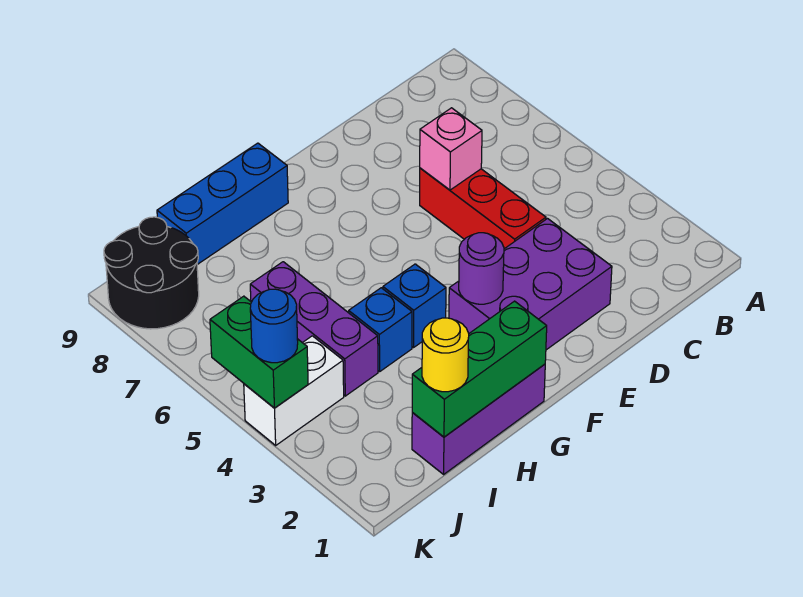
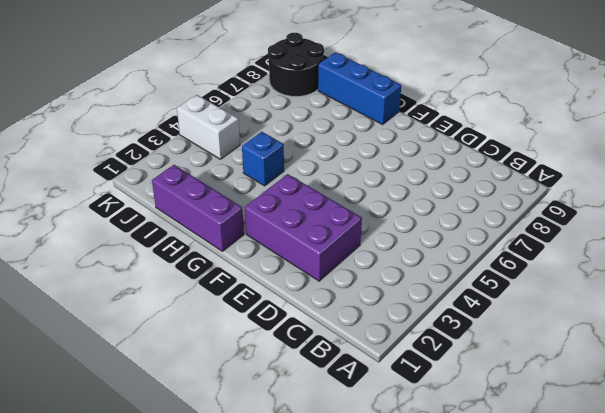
none -> red brick D4:D6 level 1
none -> blue brick G4 level 1
none -> purple brick I4:I6 level 1

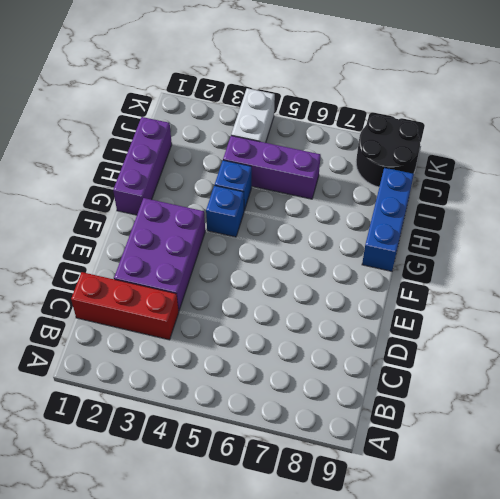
red brick C1:C3 level 1 -> red brick D4:D6 level 1
none -> pink brick D6 level 2
none -> purple round brick F3 level 2
none -> green brick G1:I1 level 2

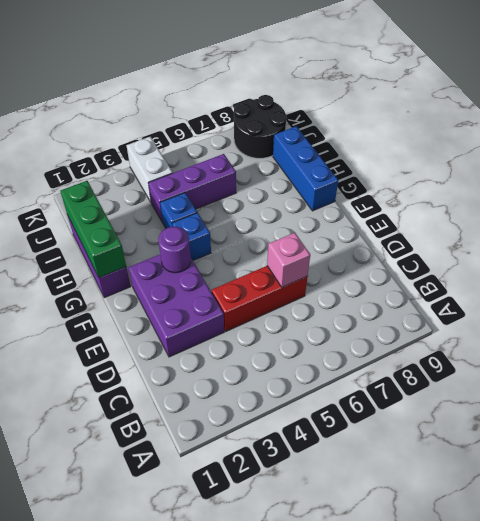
none -> green brick K4:K5 level 2
none -> yellow round brick I1 level 3
none -> blue round brick K4 level 3

